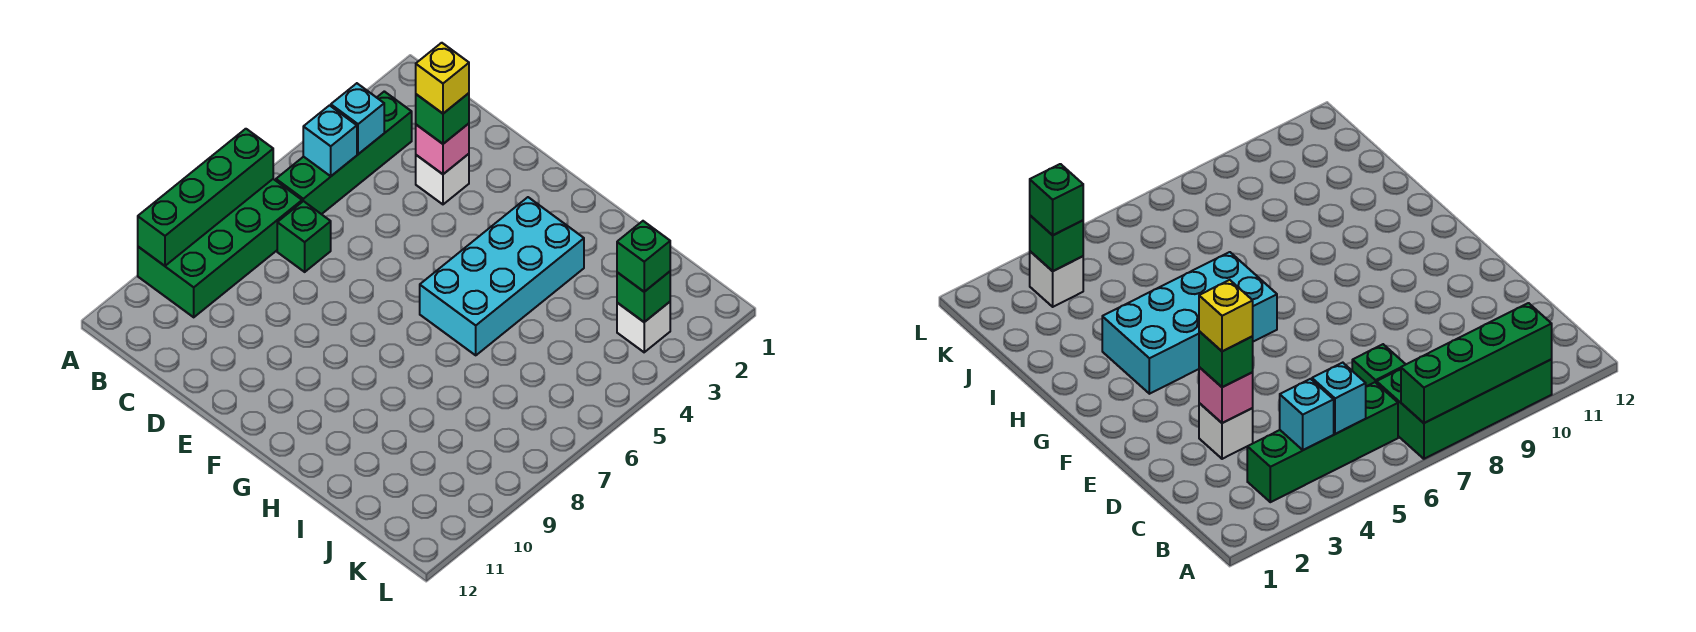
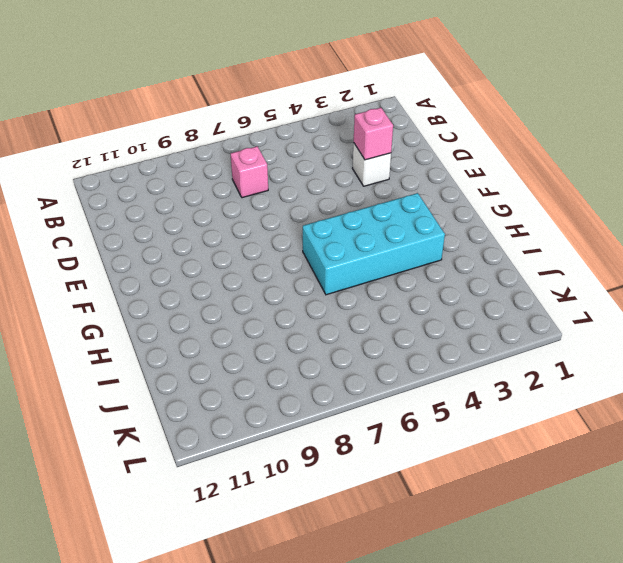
pink brick C7 level 1 -> green brick C7 level 1
none -> green brick A7:B10 level 1
none -> green brick B3:B6 level 1
none -> white brick K3 level 1

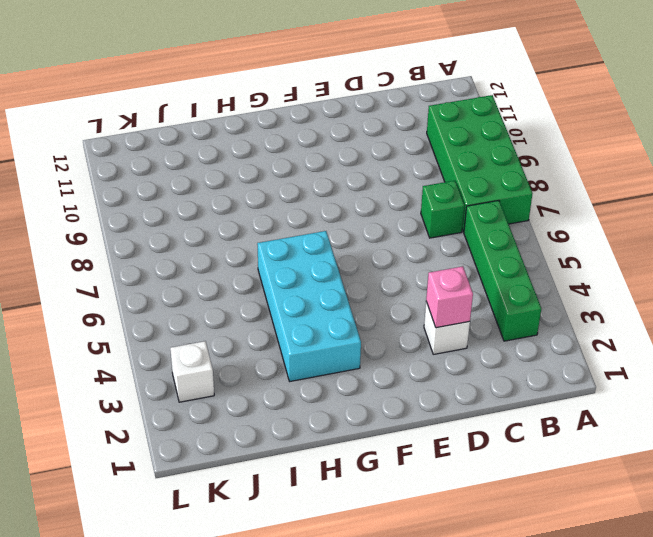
none -> green brick A7:A10 level 2
none -> cyan brick B4 level 2
none -> cyan brick B5 level 2

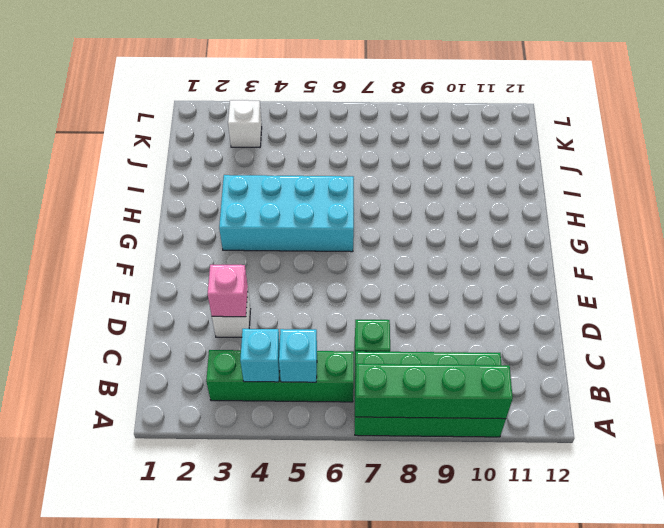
none -> green brick K3 level 2
none -> green brick D3 level 3
none -> green brick K3 level 3

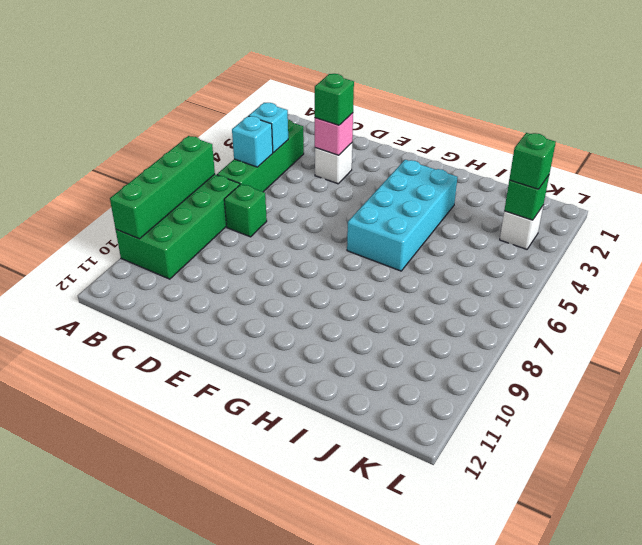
none -> yellow brick D3 level 4

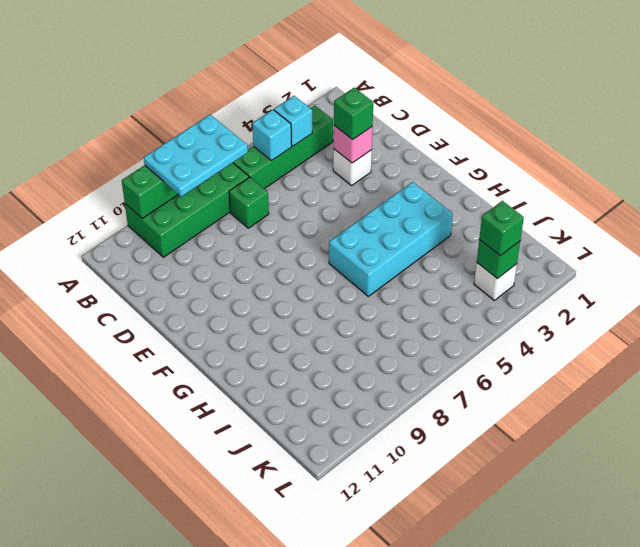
cyan plate A7:B9 level 3 -> none
none -> yellow brick D3 level 4

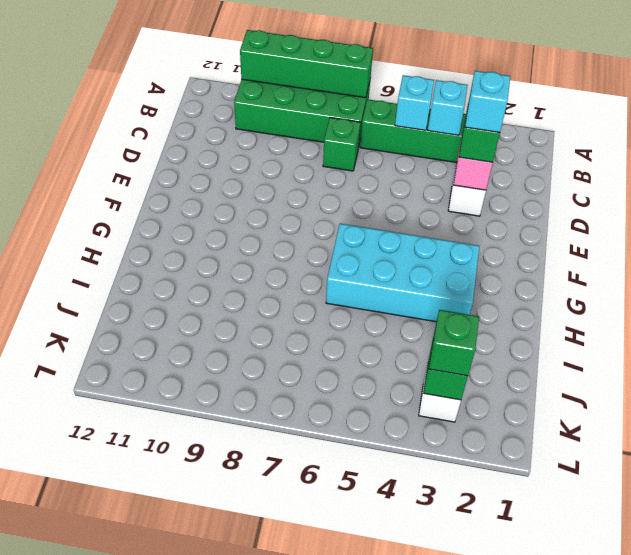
cyan brick D3 level 4 -> yellow brick D3 level 4

